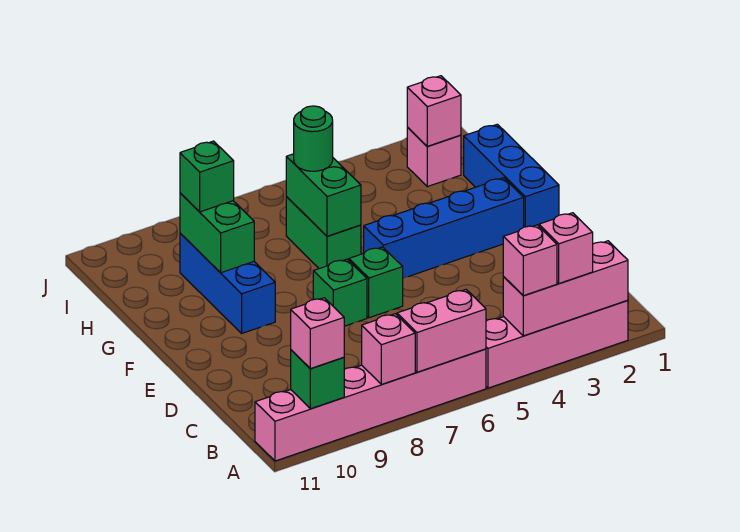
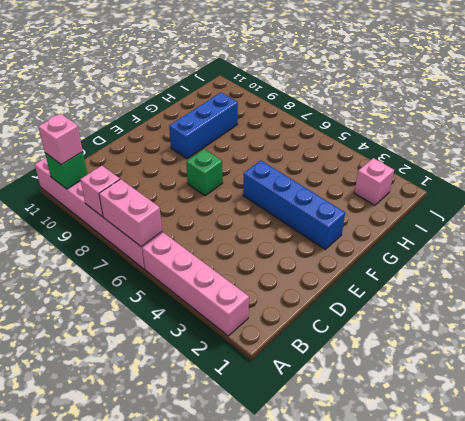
none -> green brick E6 level 1
none -> blue brick F1:H1 level 1
none -> green brick G6:H6 level 1

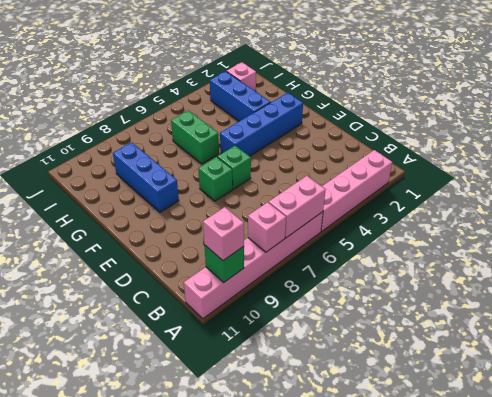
blue brick G3:I3 level 1 -> blue brick F1:H1 level 1
none -> pink brick A2:A4 level 2
none -> green brick G6:H6 level 2
none -> green brick G9:H9 level 2

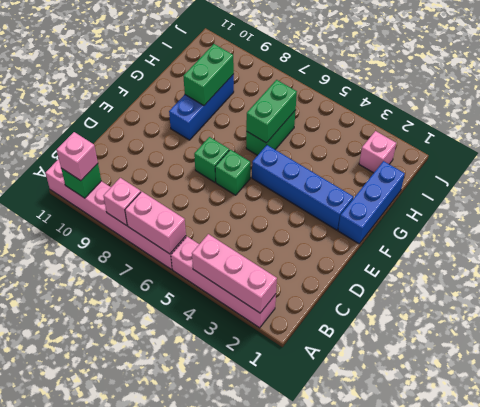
none -> pink brick I2 level 2
none -> pink brick A3 level 3
none -> pink brick A4 level 3

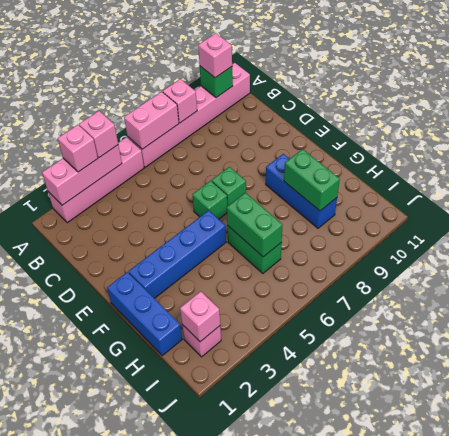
none -> green round brick H6 level 3
none -> green brick H9 level 3

